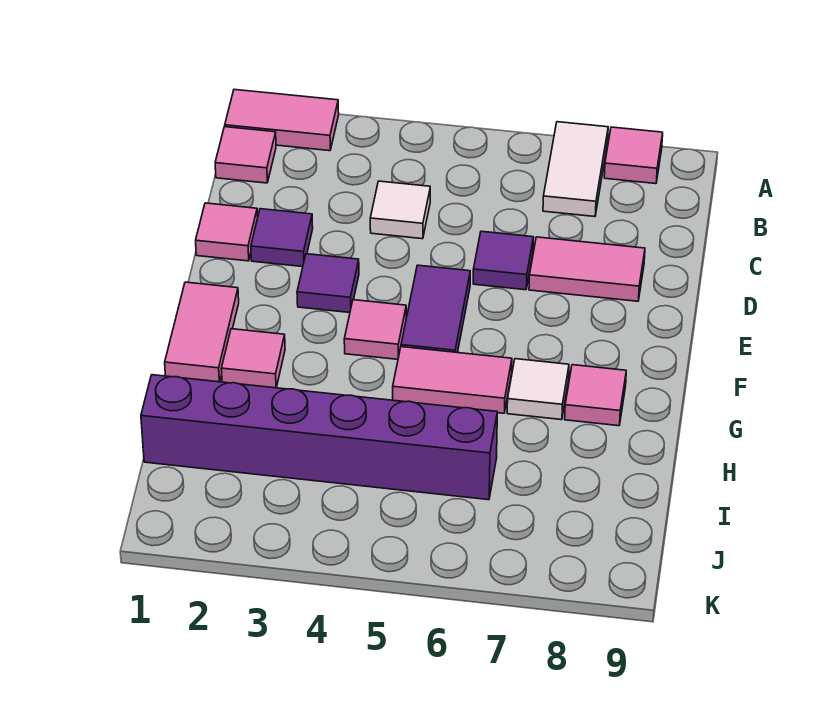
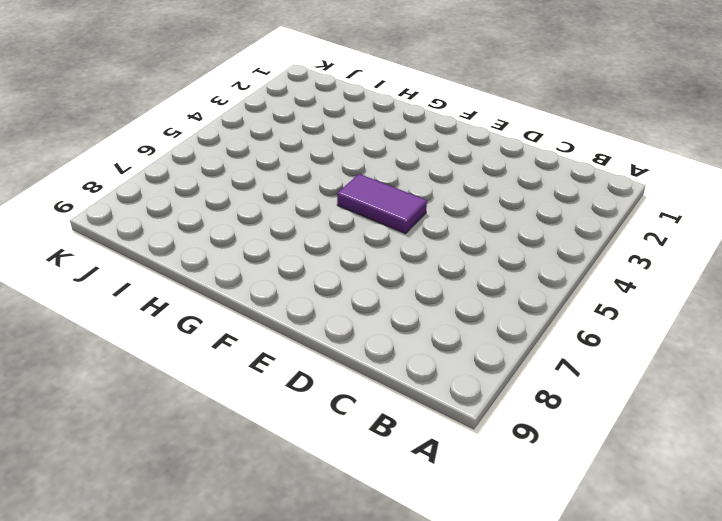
none -> pink tile A1:A2 level 1
none -> white tile A7:B7 level 1
none -> pink tile A8 level 1

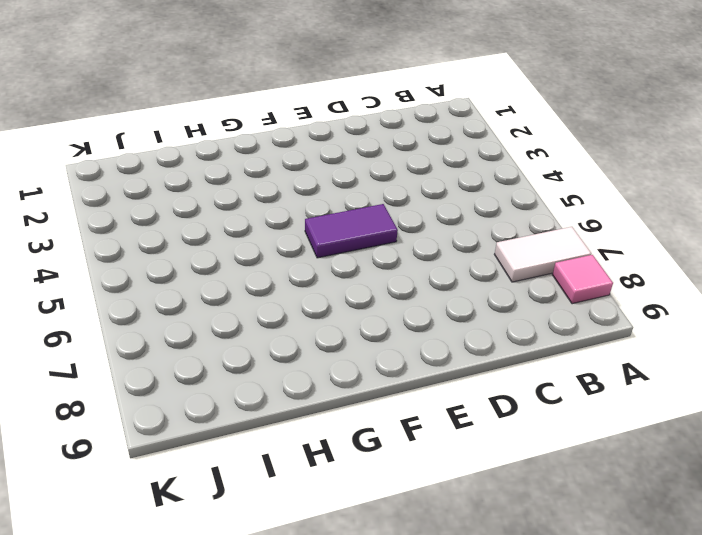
none -> pink tile A1:A2 level 1
none -> pink tile B1 level 1
none -> white tile C4 level 1

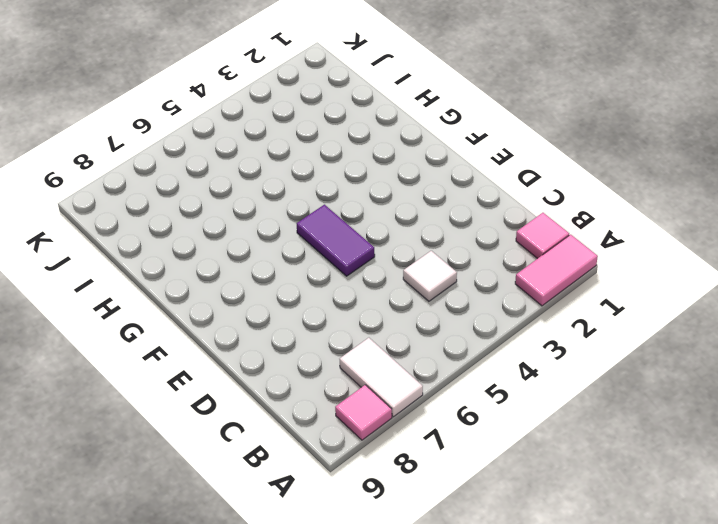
none -> pink tile D1 level 1
none -> purple tile D2 level 1
none -> purple tile D6 level 1

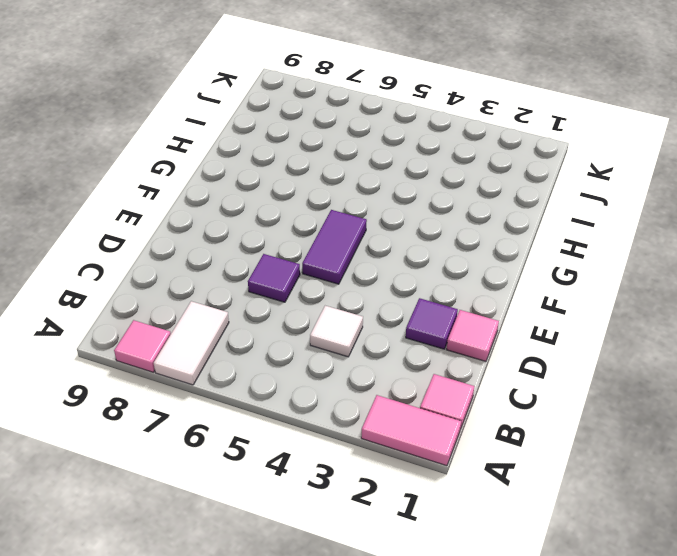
none -> pink tile D7:D8 level 1
none -> purple tile E3 level 1
none -> pink tile F1:G1 level 1

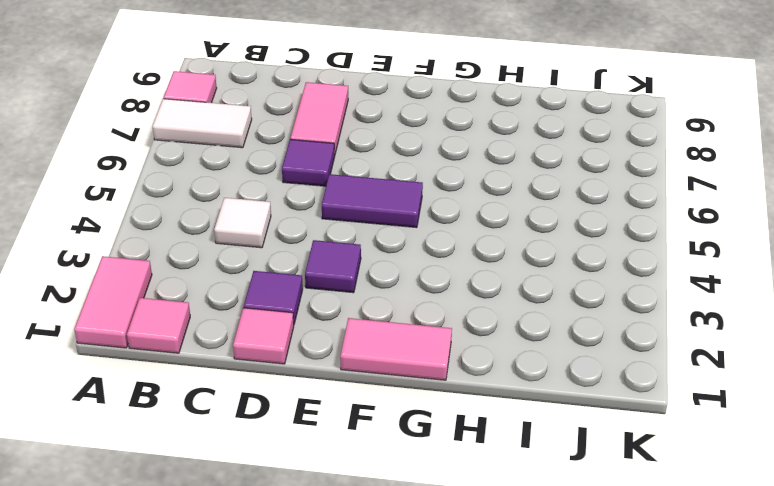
none -> pink tile F4 level 1
none -> pink tile G2 level 1
none -> pink tile G5:G6 level 1

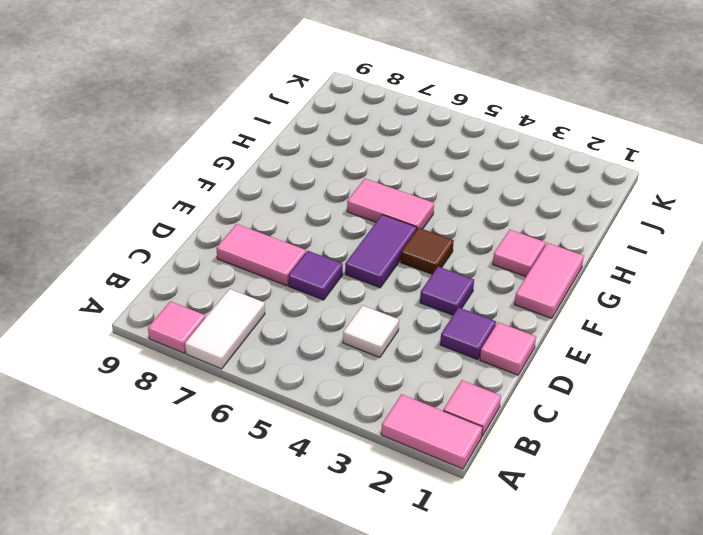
brown tile F4 level 1 -> pink tile F4 level 1
none -> white tile G7 level 1
none -> pink tile G8 level 1
none -> purple brick I1:I6 level 1

